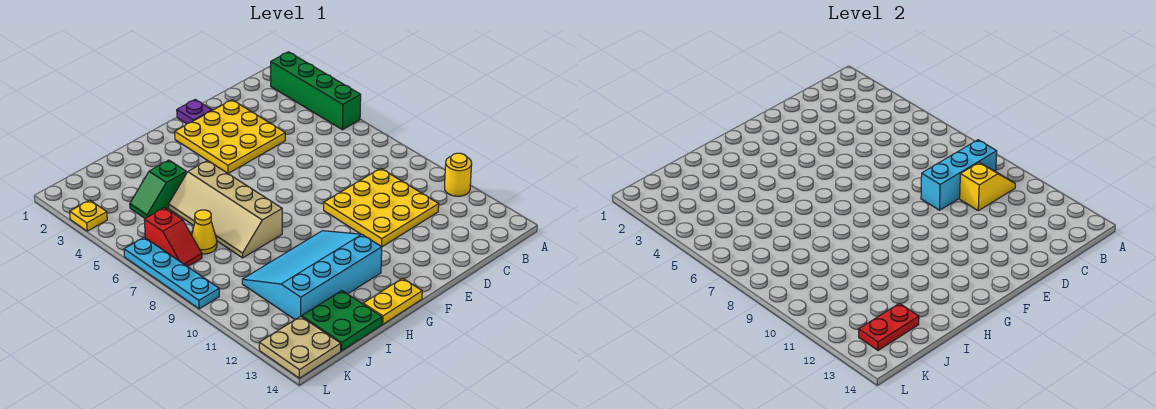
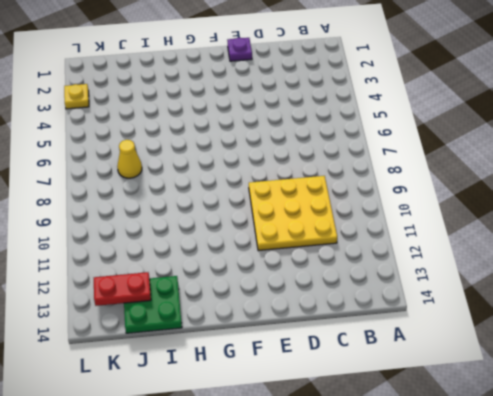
none -> green brick A2:A5 level 1
none -> yellow round brick A11 level 1
none -> yellow plate D2:F4 level 1

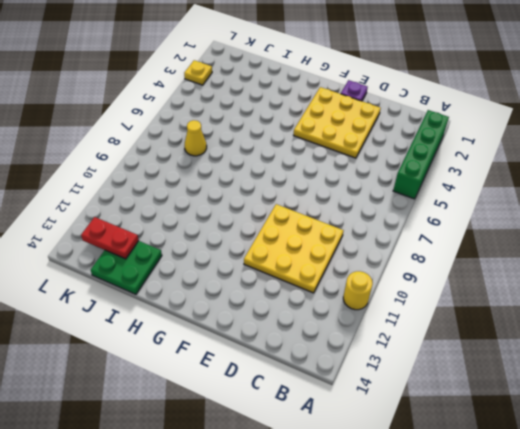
none -> cyan slope G10:J12 level 1 top 12
none -> yellow plate G14:H14 level 1
none -> tan slope H5:I8 level 1 top H

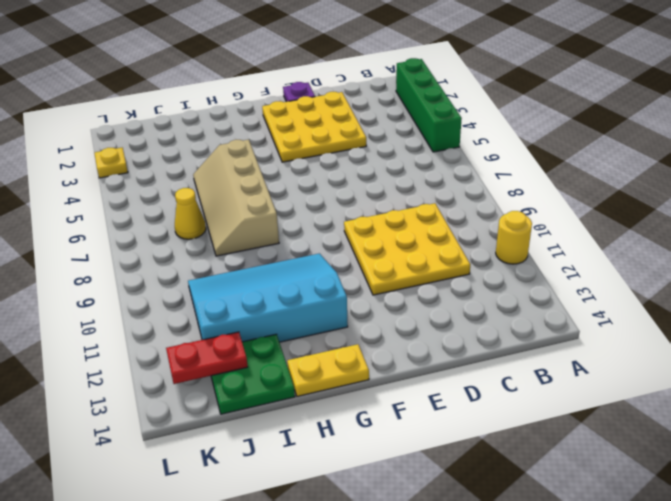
none -> green slope I4:J4 level 1 top I
none -> red slope K6:K7 level 1 top 6
none -> tan plate K13:L14 level 1

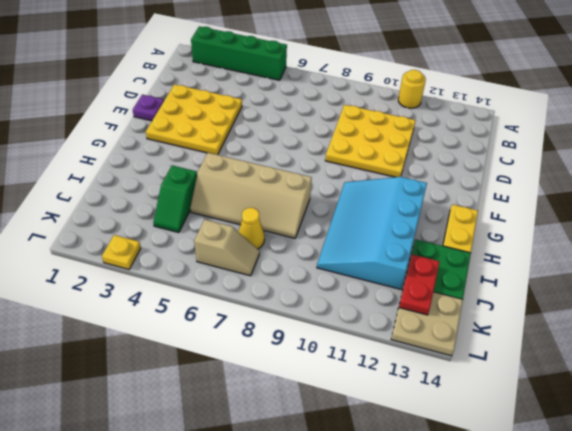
tan slope K6:K7 level 1 top 6 -> red slope K6:K7 level 1 top 6
none -> cyan plate L6:L9 level 1
none -> cyan brick B9:D9 level 2
none -> yellow slope B10:C10 level 2 top C

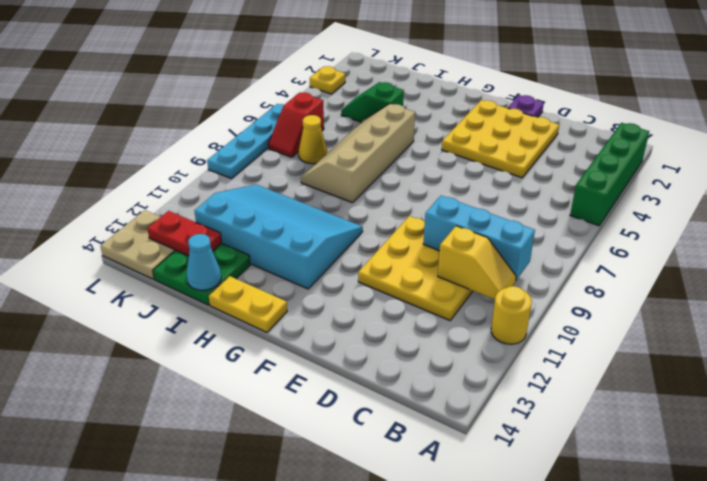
cyan cone I14 level 2 -> none

